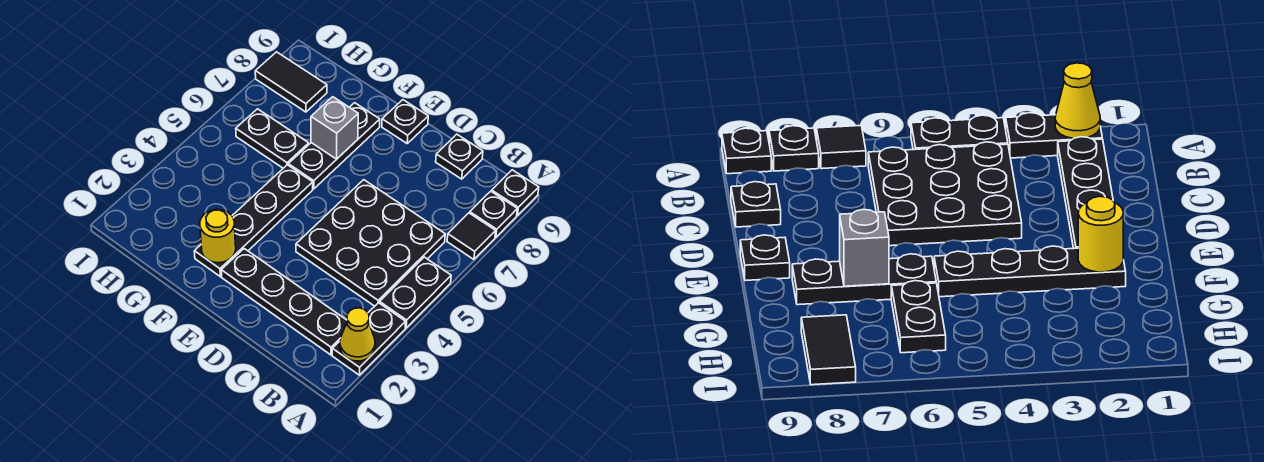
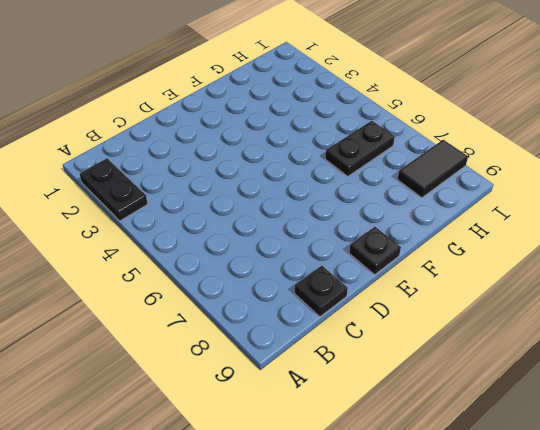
none -> black plate A4:A5 level 1
none -> black tile A7 level 1
none -> black plate A8 level 1

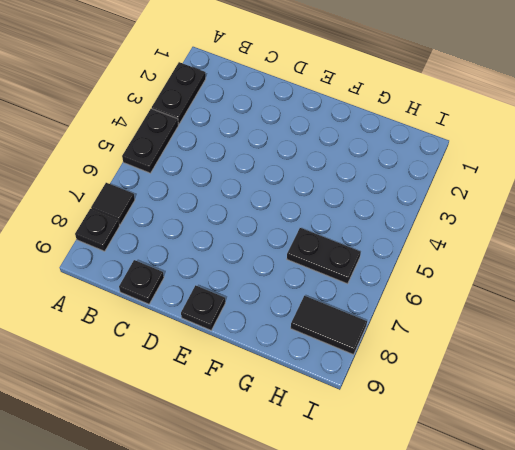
none -> black plate A9 level 1
none -> black plate B2:E2 level 1
none -> black plate B4:D6 level 1

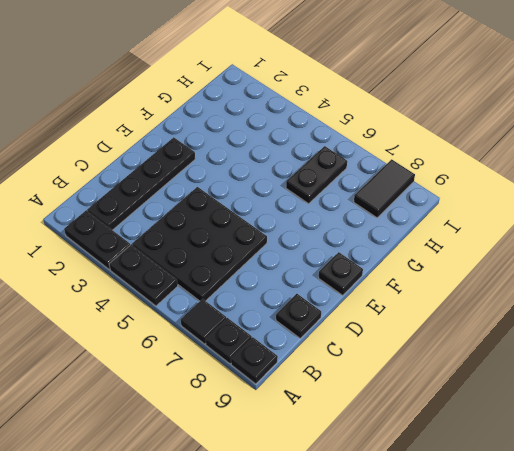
none -> black plate F2:F5 level 1
none -> black plate F6:F8 level 1
none -> yellow cone A2 level 2

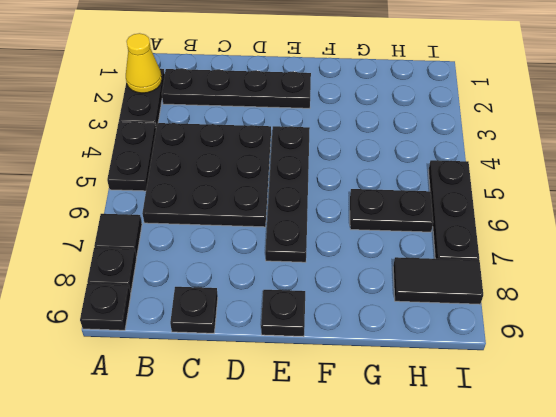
black plate E4:E7 level 1 -> black plate F2:F5 level 1
black plate I5:I7 level 1 -> black plate F6:F8 level 1
none -> yellow round brick F2 level 2
none -> grey brick F7 level 2

